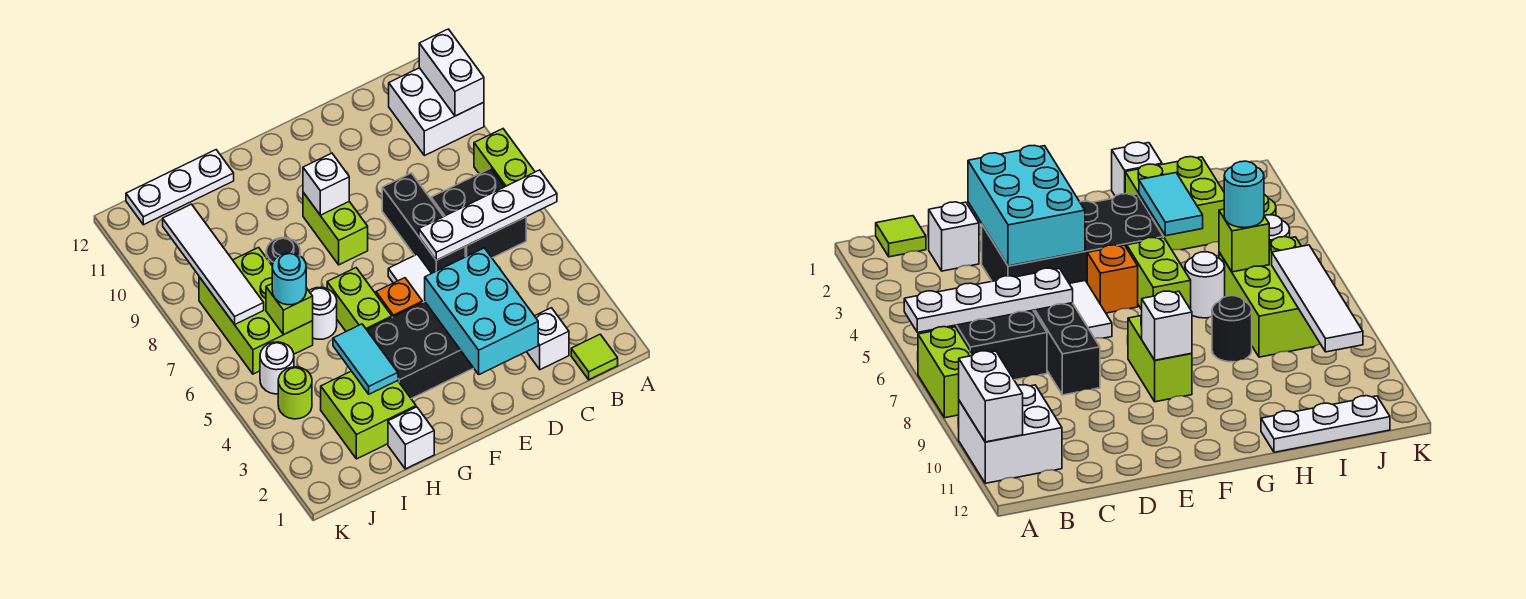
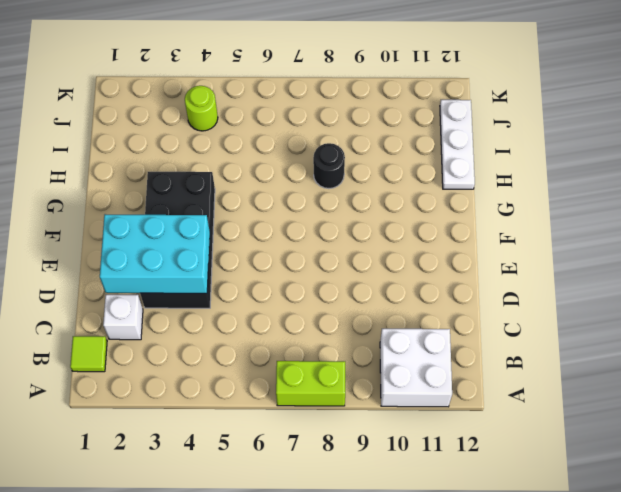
none -> black brick B6:C7 level 1
none -> black brick D6:D8 level 1
none -> white tile E5:E6 level 1

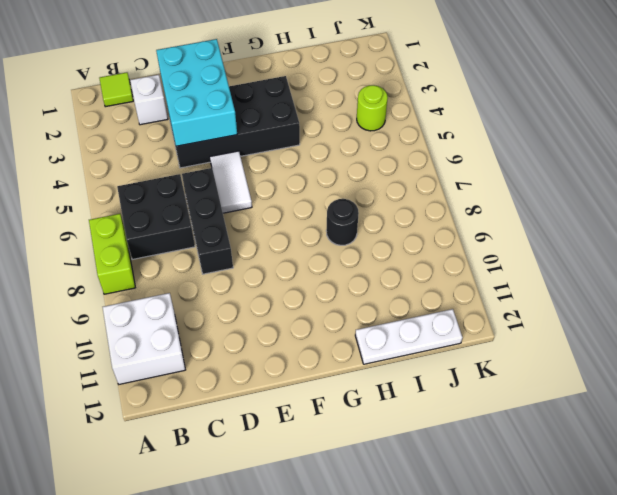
none -> orange brick F5 level 1
none -> lime brick F8:F9 level 1
none -> lime brick G5:G6 level 1

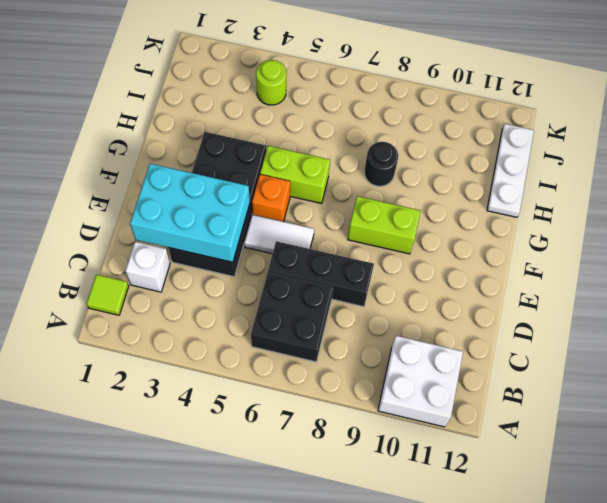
none -> lime brick A7:A8 level 1
none -> white brick H1 level 1
none -> lime brick H2:I3 level 1

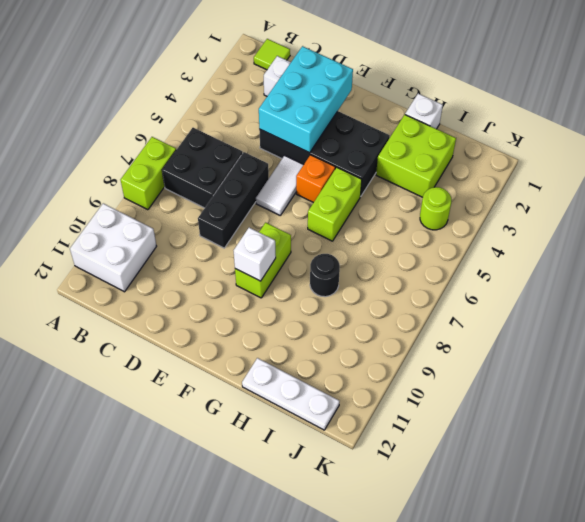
none -> white round brick H6 level 1
none -> lime brick I6:J8 level 1
none -> white round brick J5 level 1

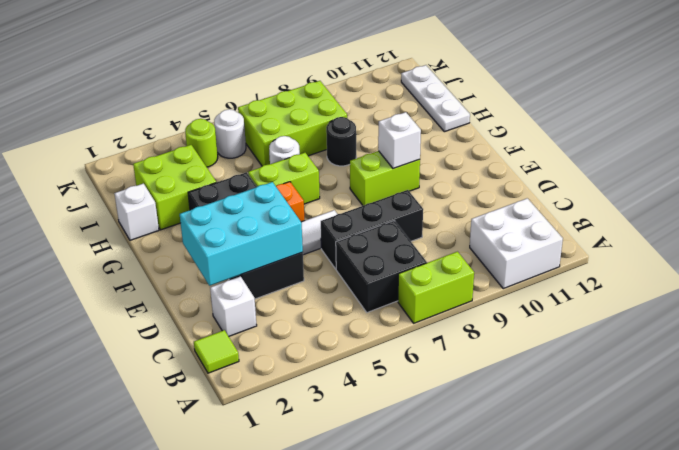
none -> white plate A6:D6 level 2
none -> white brick A10:A11 level 2
none -> cyan tile H3:H4 level 2

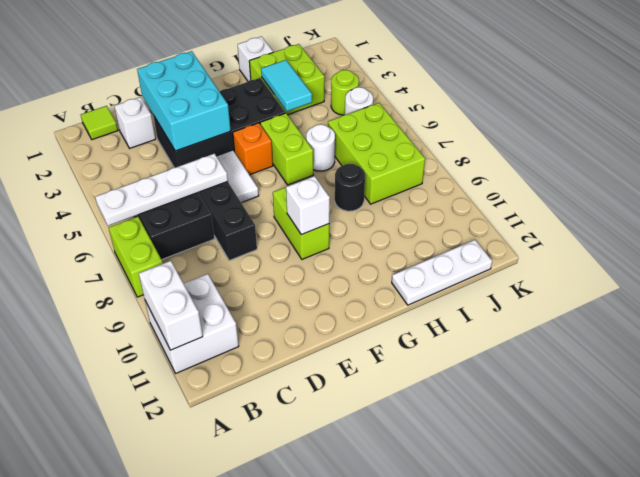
none -> lime brick I6 level 2
none -> white tile J7:J10 level 2
none -> cyan round brick I6 level 3

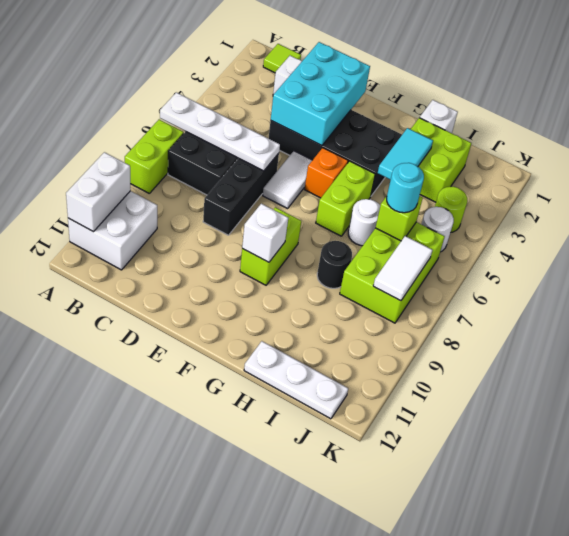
white tile J7:J8 level 2 -> white tile J7:J10 level 2

